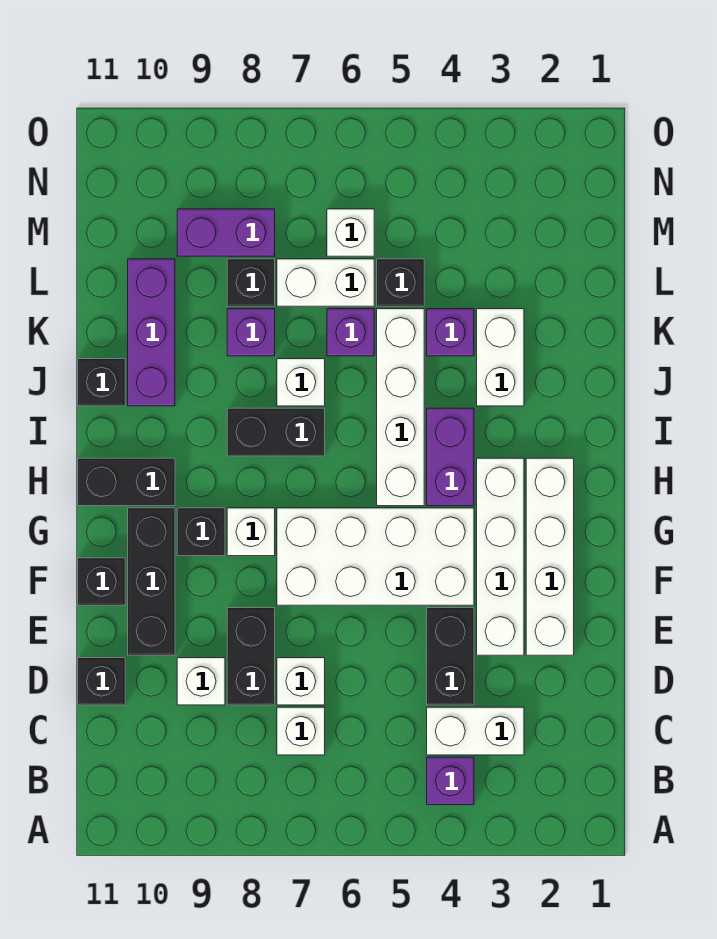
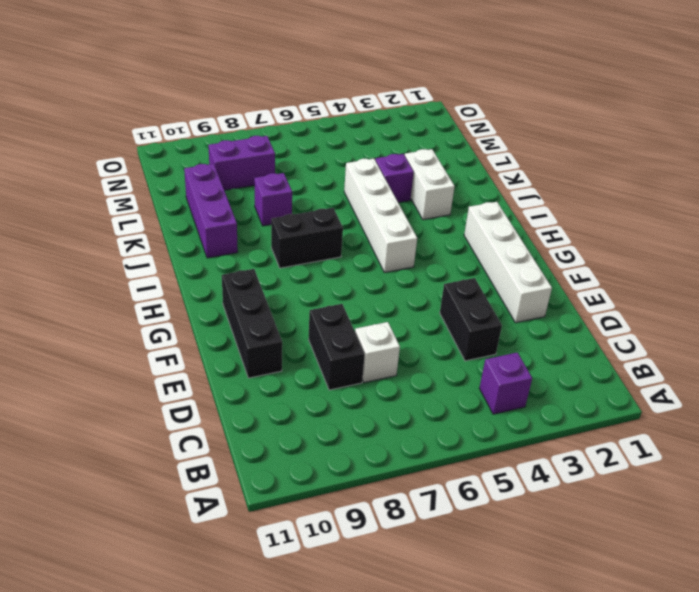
none -> white brick C3:C4 level 1
none -> white brick C7 level 1
none -> white brick D9 level 1
none -> black brick D11 level 1

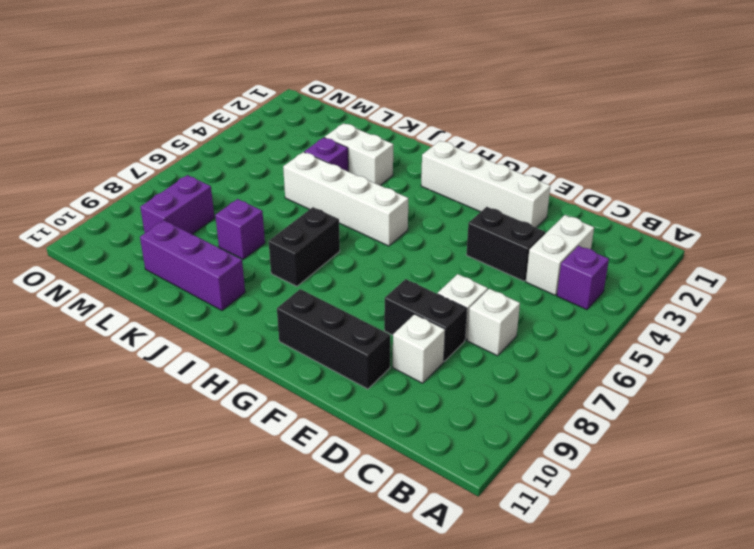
none -> black brick D11 level 1
none -> white brick E3:H3 level 1
none -> white brick F4:G7 level 1
none -> black brick F11 level 1

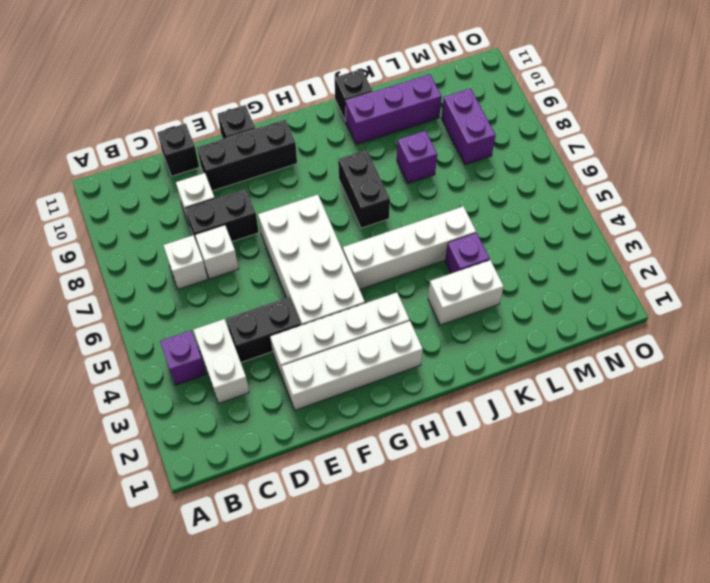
none -> white brick G8 level 1
none -> black brick G9 level 1
none -> purple brick H4:I4 level 1
none -> black brick H10:H11 level 1

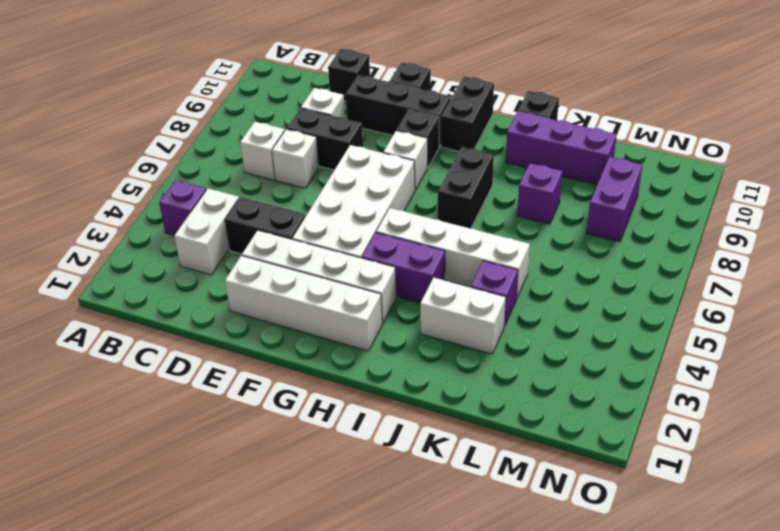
none -> white brick J7 level 1
none -> purple brick K6 level 1
none -> black brick L5 level 1
none -> white brick L6:L7 level 1

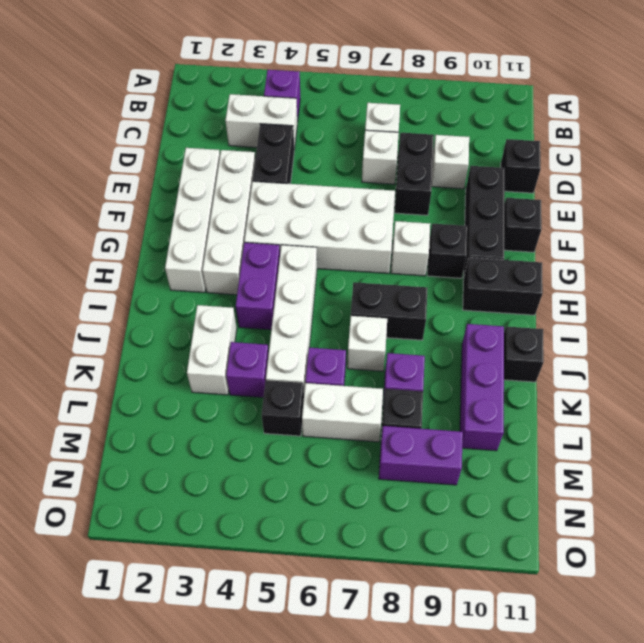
none -> white brick M6 level 1

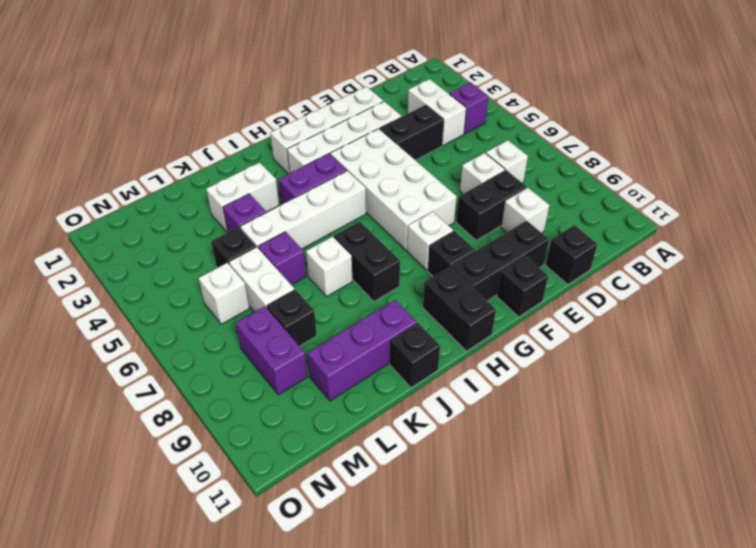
none -> purple brick K8 level 1

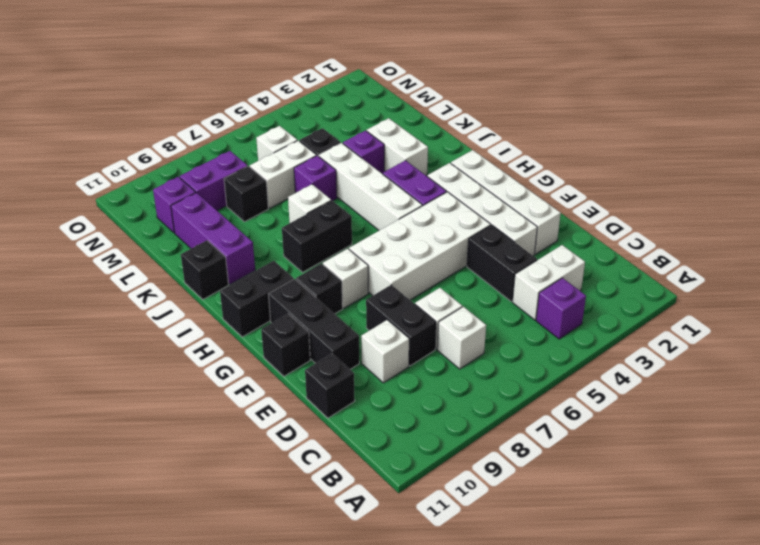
purple brick M10 level 1 -> purple brick K8 level 1

